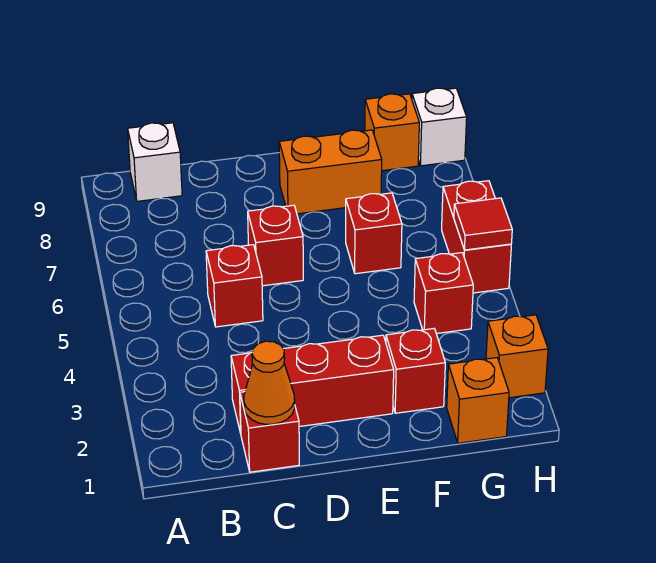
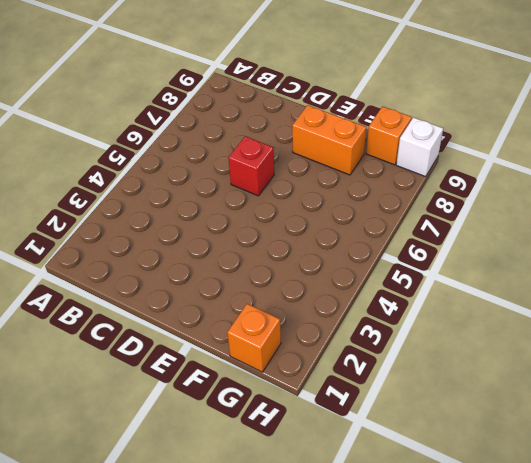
none -> white brick B9 level 1
none -> red brick C1 level 1
none -> red brick C2:E2 level 1

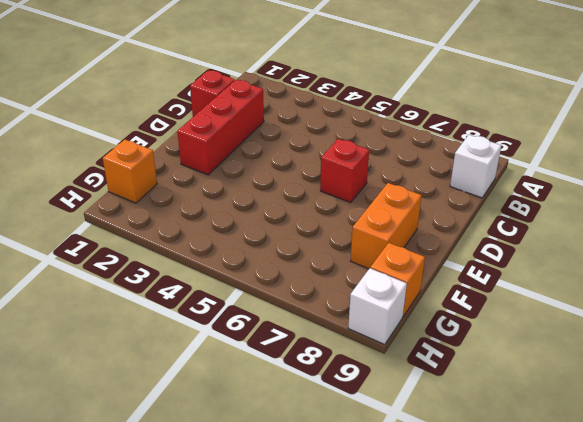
none -> red brick C5 level 1
none -> red brick F2 level 1
none -> red brick F6 level 1

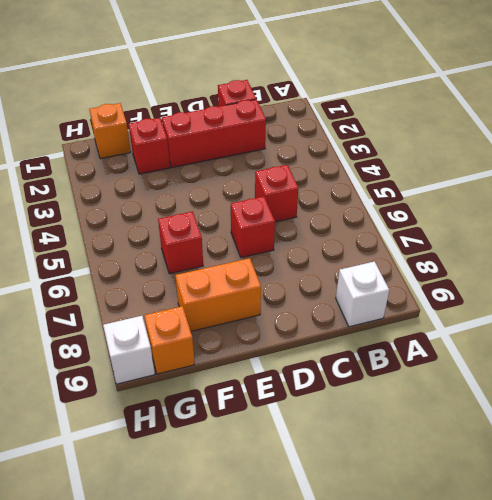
none -> red brick G4 level 1
none -> orange brick H2 level 1
none -> red brick H5:H6 level 1

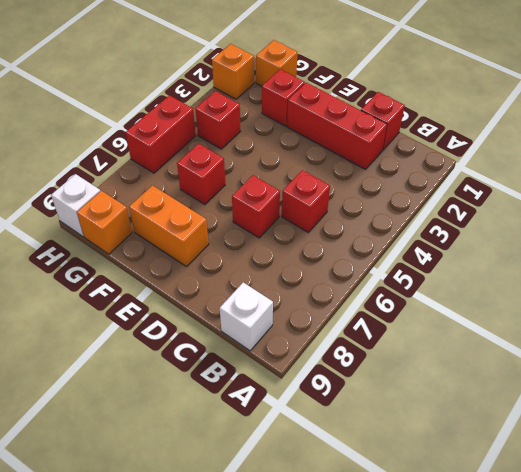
none -> orange cone C1 level 2
none -> red tile H5 level 2

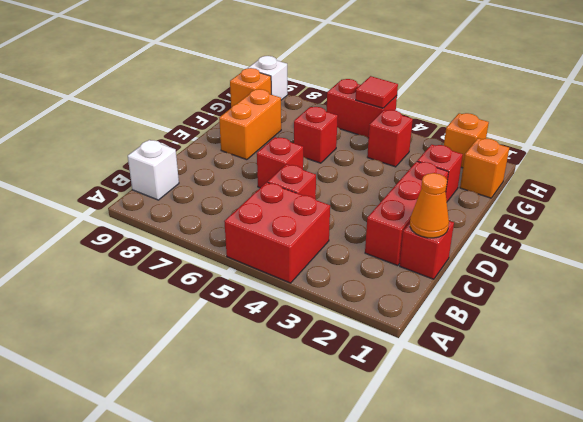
red brick A4:B5 level 1 -> none

